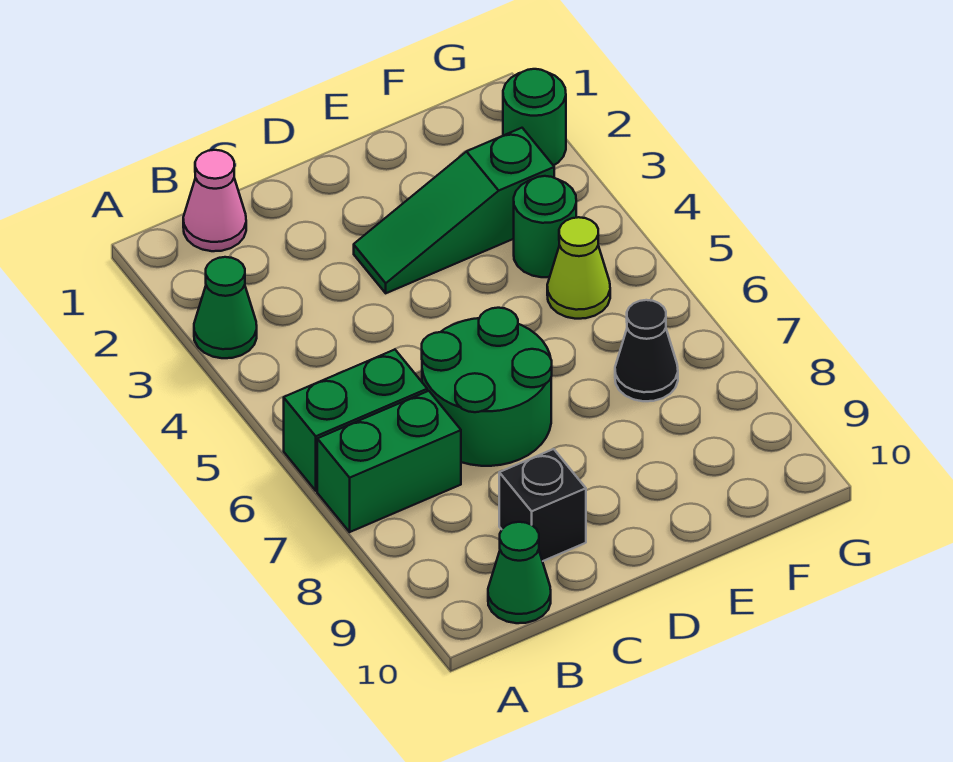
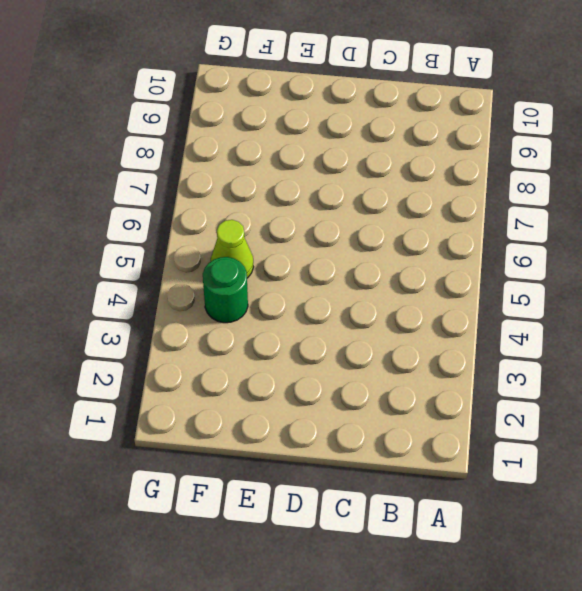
none -> green cone A3 level 1
none -> green brick A6:B6 level 1
none -> green brick A7:B7 level 1

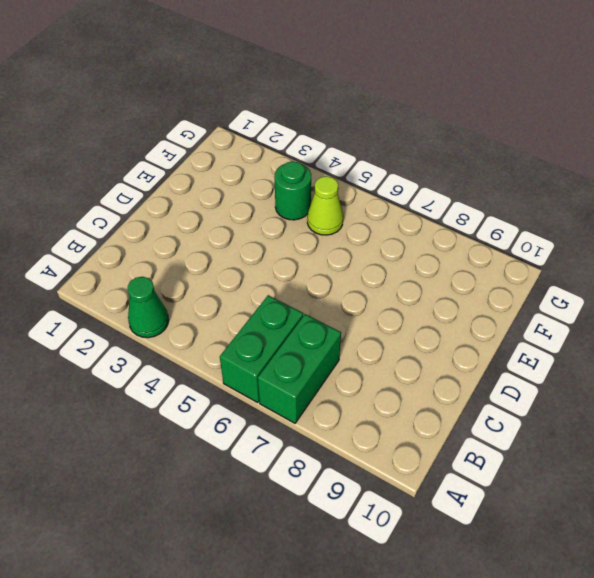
none -> pink cone B1 level 1
none -> green cone B10 level 1
none -> green round brick C6:D7 level 1

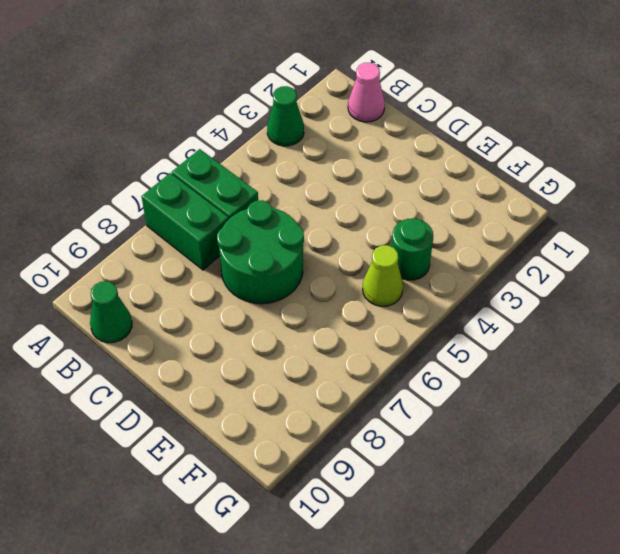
none -> black brick C9 level 1
none -> green slope D3:F3 level 1 top F
none -> black cone F7 level 1

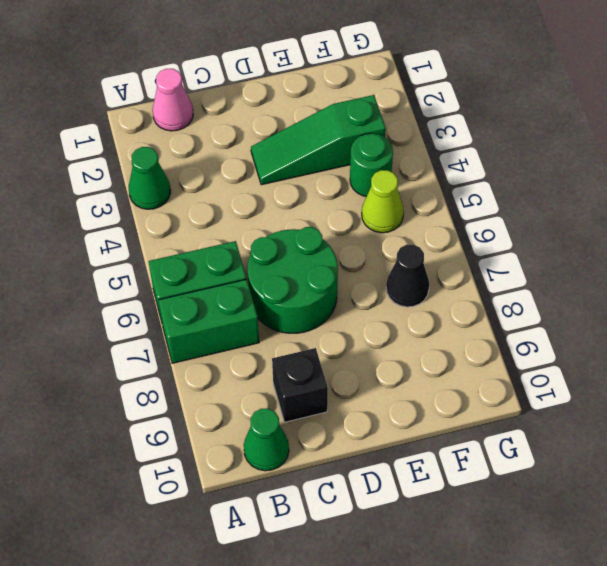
none -> green round brick G2 level 1

